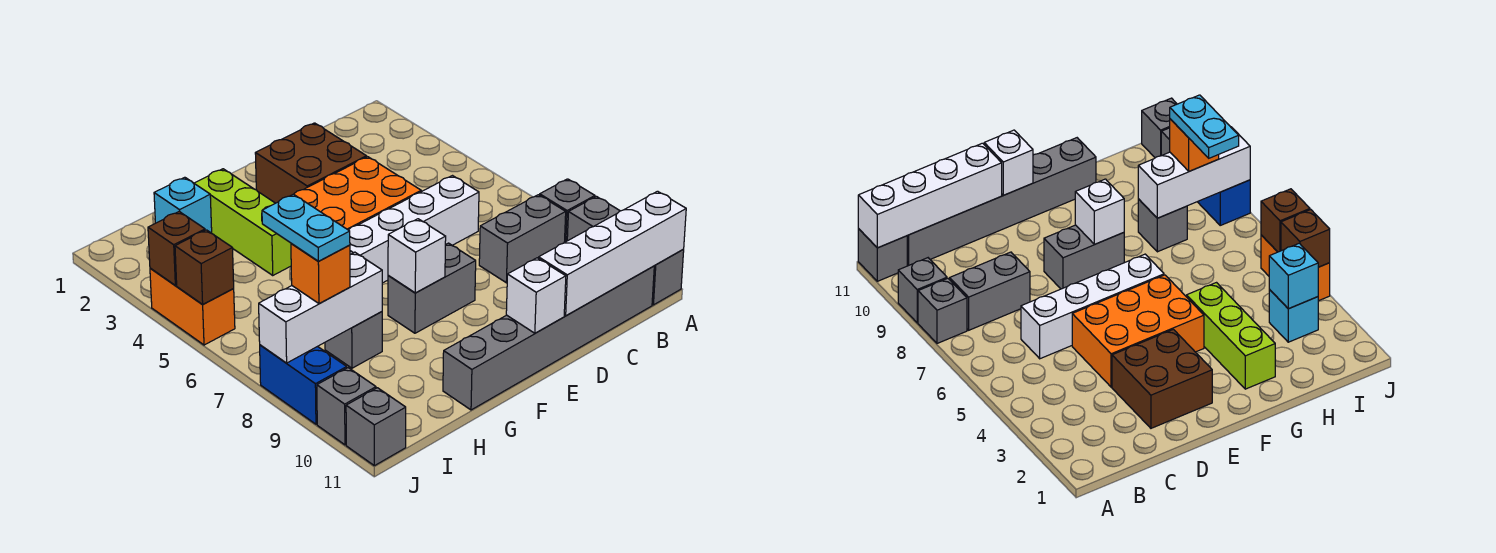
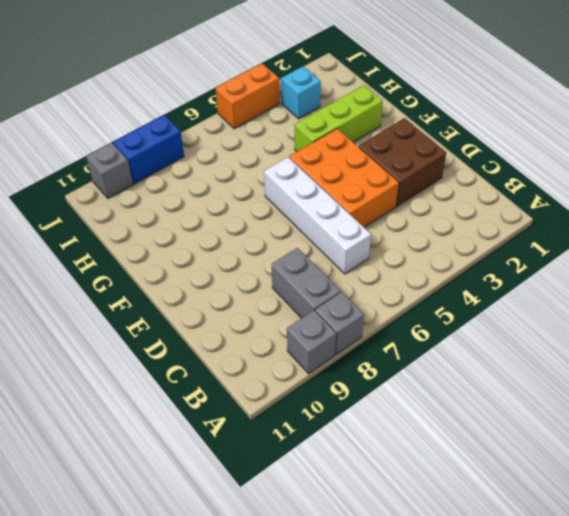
none -> grey brick A11 level 1
none -> grey brick B11:G11 level 1
none -> grey brick E8:F8 level 1

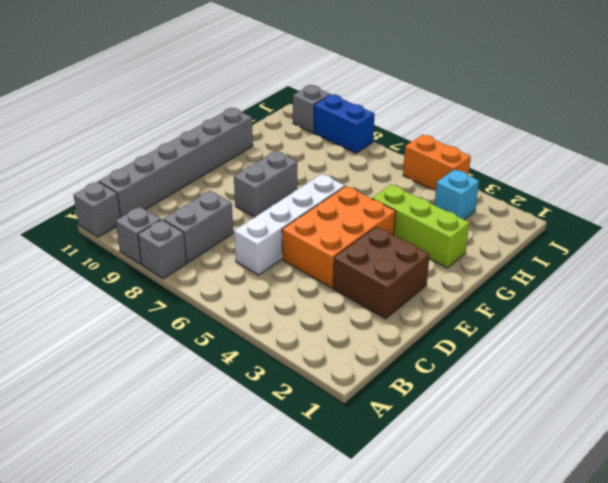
none -> grey brick H8 level 1
none -> grey brick J11 level 1
none -> white brick A11:D11 level 2

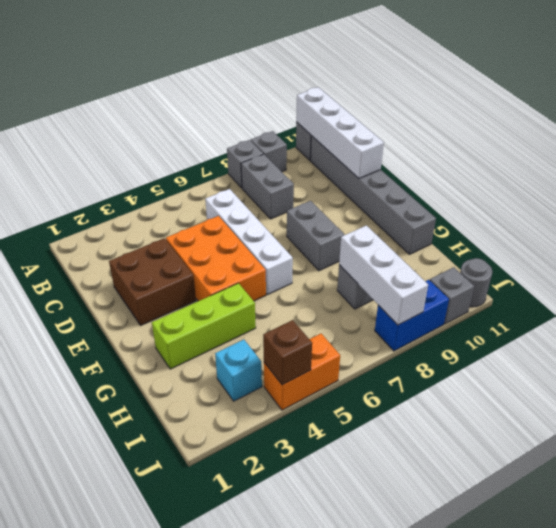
grey round brick J11 level 1 -> grey brick J11 level 1
none -> white brick E11 level 2
none -> white brick F8 level 2
none -> cyan brick I3 level 2

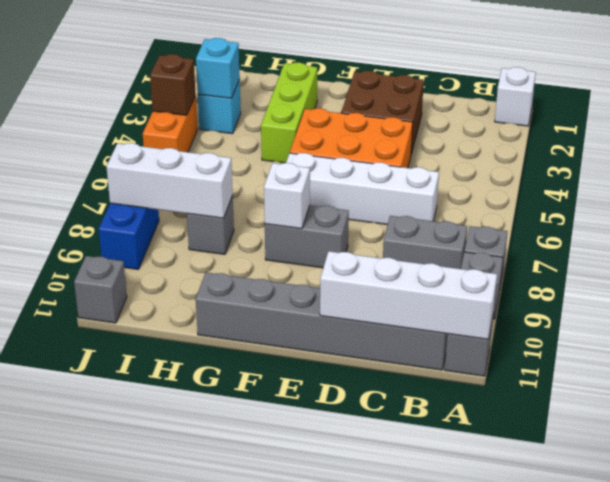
white brick A1 level 1 -> white brick E11 level 2
none -> grey brick J10 level 1
none -> brown brick J5 level 2
none -> orange brick I8 level 3

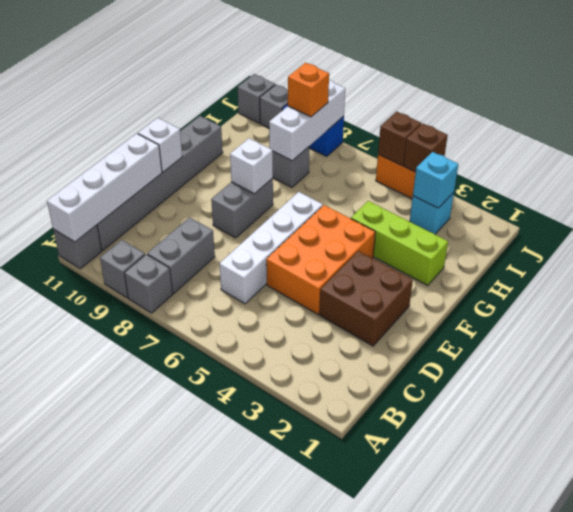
none -> cyan plate I7:I8 level 4

